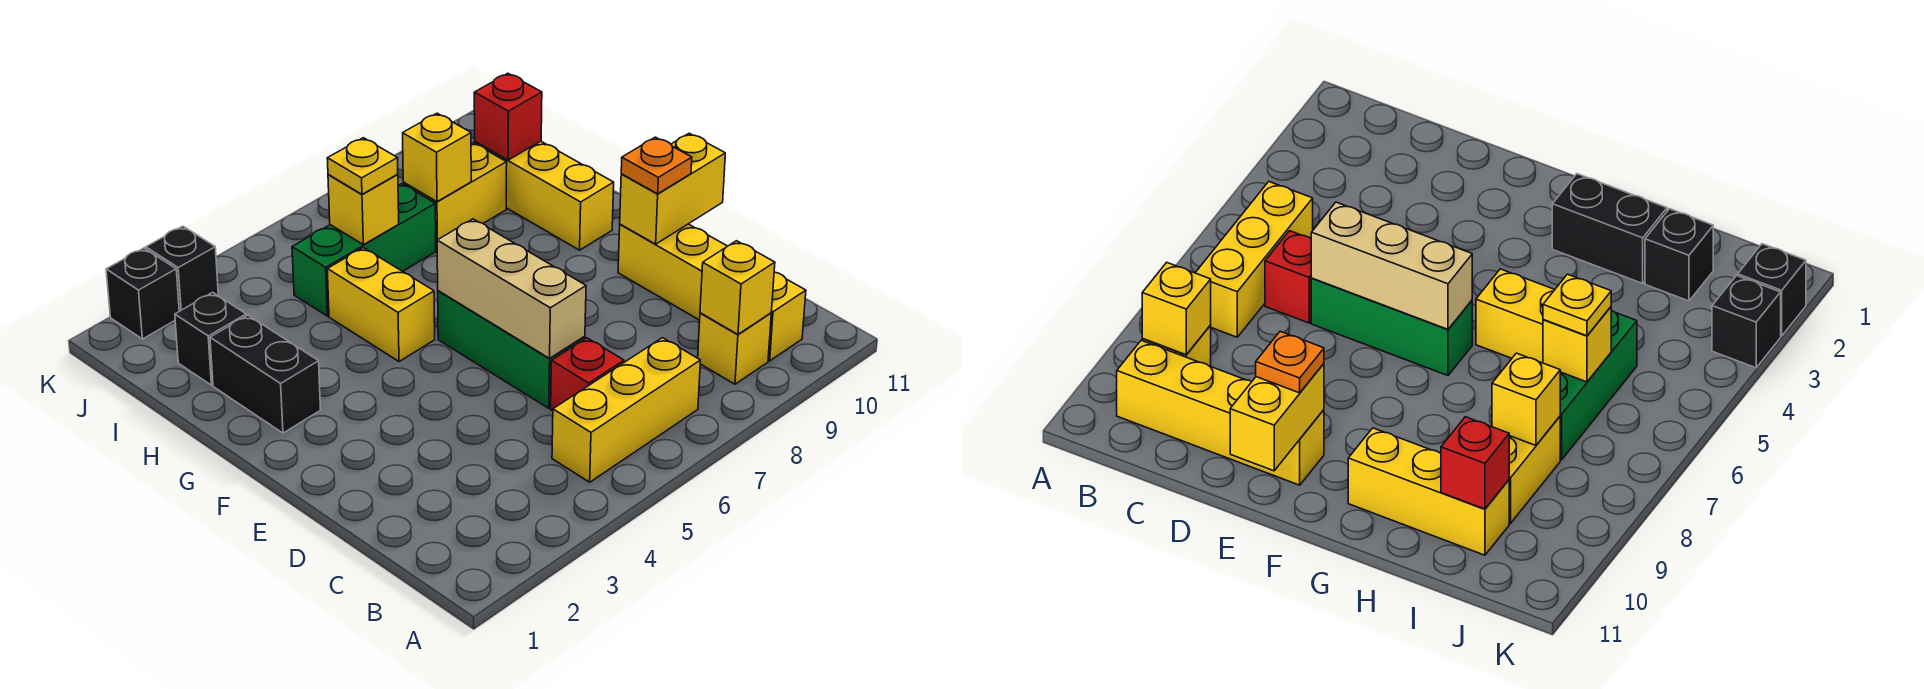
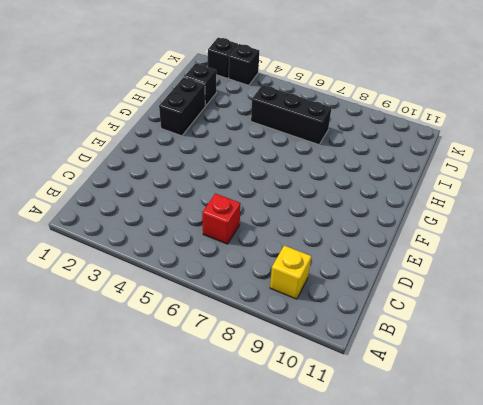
black brick I5:I7 level 1 -> green brick I5:I7 level 1
none -> yellow brick B5:B7 level 1
none -> yellow brick B10:E10 level 1
none -> green brick D6:F6 level 1

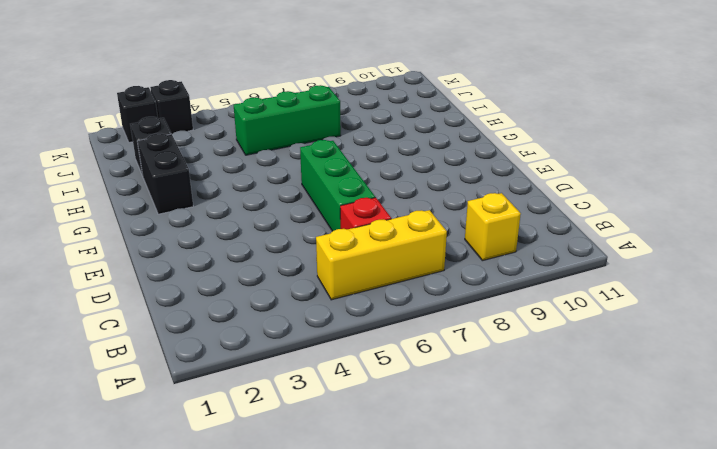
none -> yellow brick B10:E10 level 1
none -> yellow brick G5:H5 level 1
none -> yellow brick G10:I10 level 1

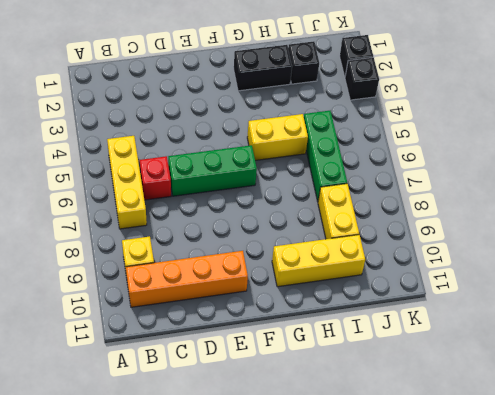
orange brick B10:E10 level 1 -> yellow brick B10:E10 level 1
none -> yellow brick B9 level 2
none -> tan brick D6:F6 level 2
none -> yellow brick E10:E11 level 2

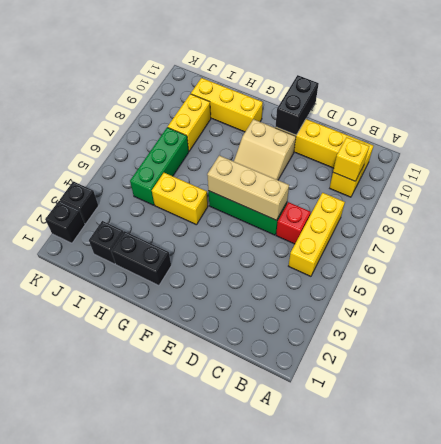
tan slope E8:F9 level 1 top 9 -> none
black brick E10:E11 level 2 -> yellow brick E10:E11 level 2
none -> yellow brick I6 level 2
none -> yellow brick I8 level 2
none -> red brick I10 level 2

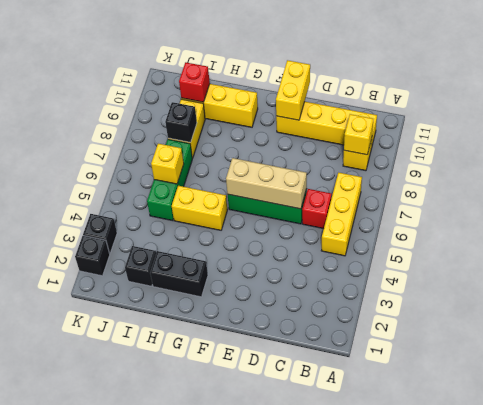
black brick I8 level 2 -> yellow brick I8 level 2
none -> orange plate E10 level 3
none -> yellow plate I6 level 3

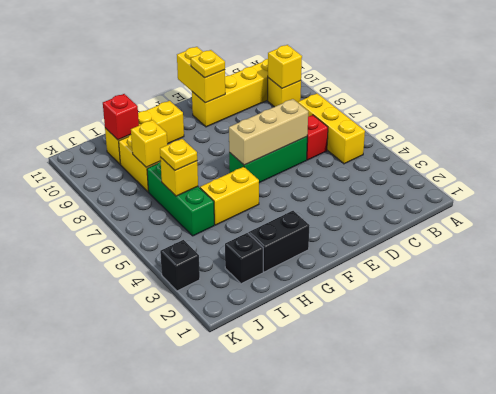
yellow plate E10 level 3 -> orange plate E10 level 3
none -> black brick K2 level 1

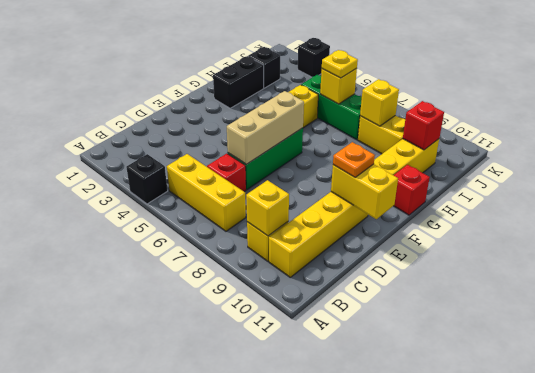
black brick A4 level 1 -> black brick K2 level 1
red brick G11 level 1 -> none

